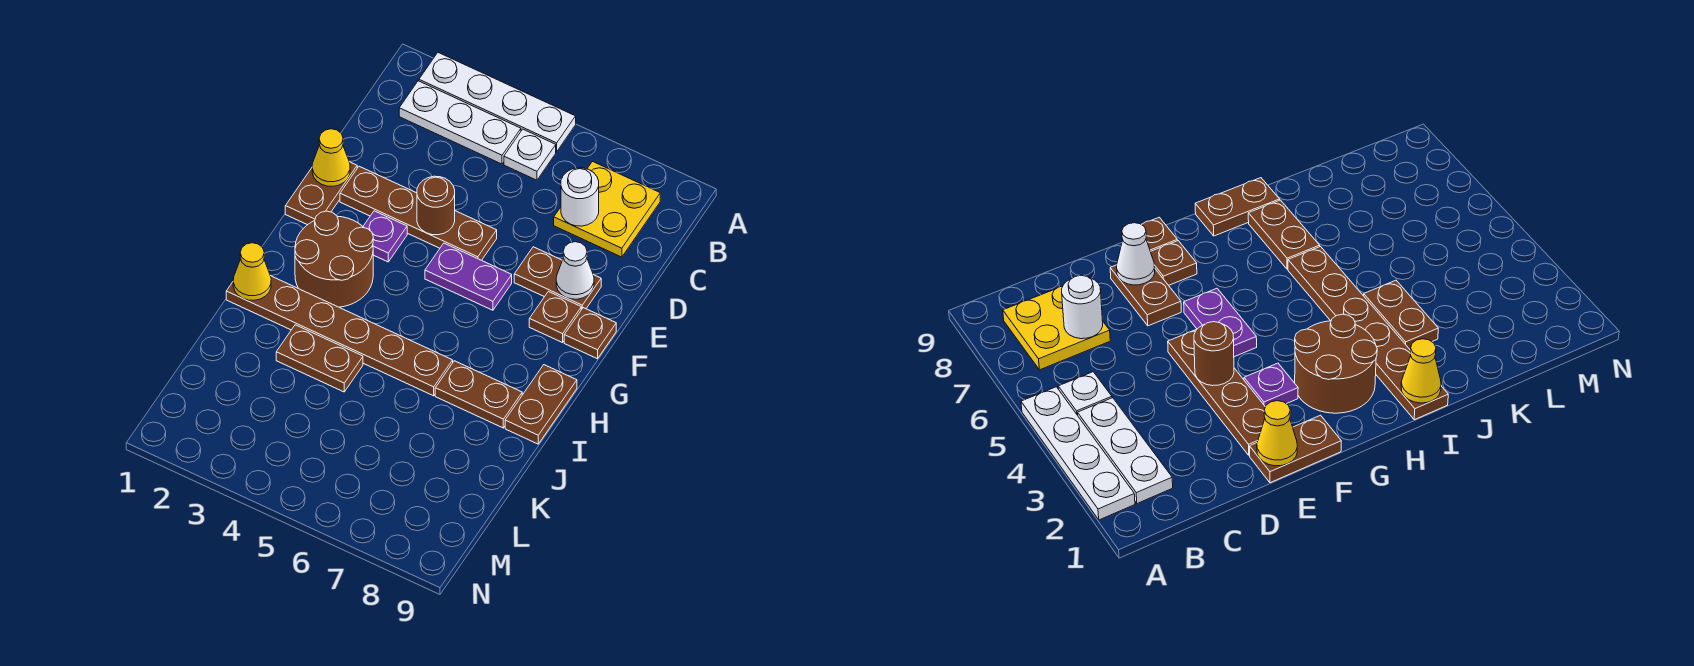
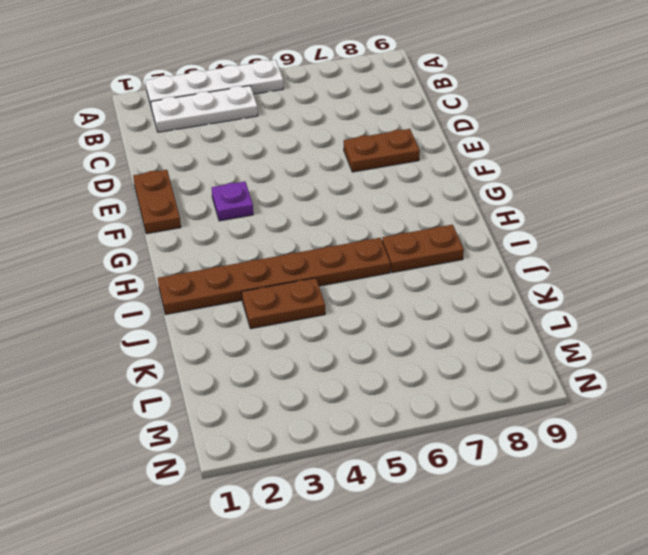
none -> white plate B5 level 1
none -> yellow plate B7:C8 level 1
none -> brown plate E2:E5 level 1

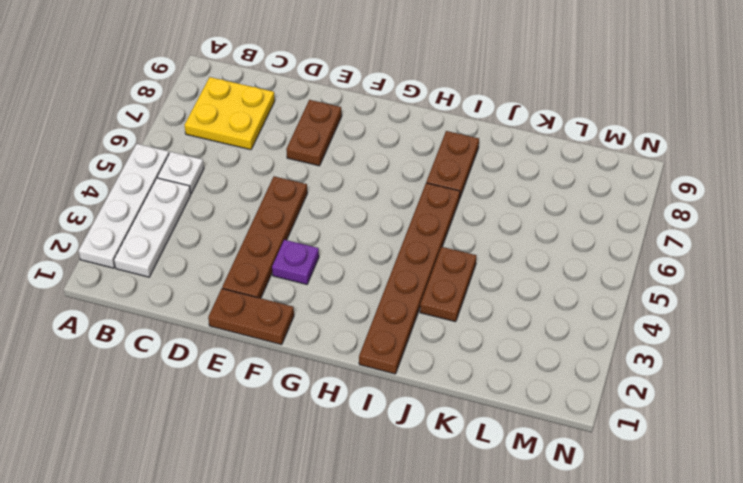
none -> purple plate F5:F6 level 1
none -> brown plate F8 level 1
none -> brown plate F9 level 1

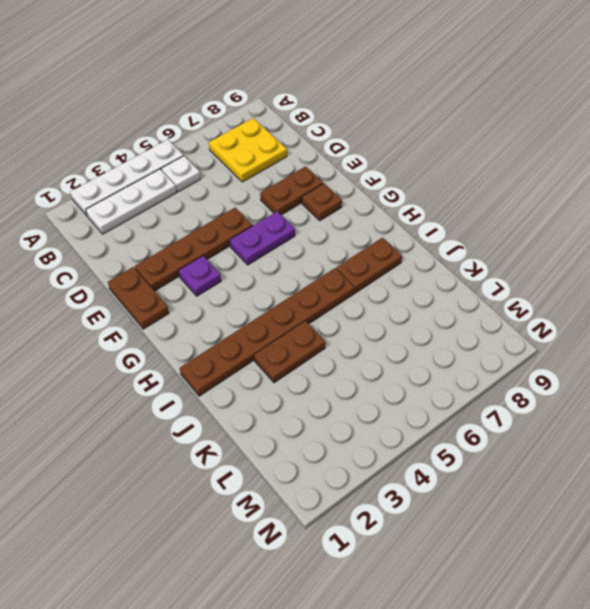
none -> brown plate F9 level 1
none -> brown round brick G2:H3 level 1
none -> brown plate H9:I9 level 1

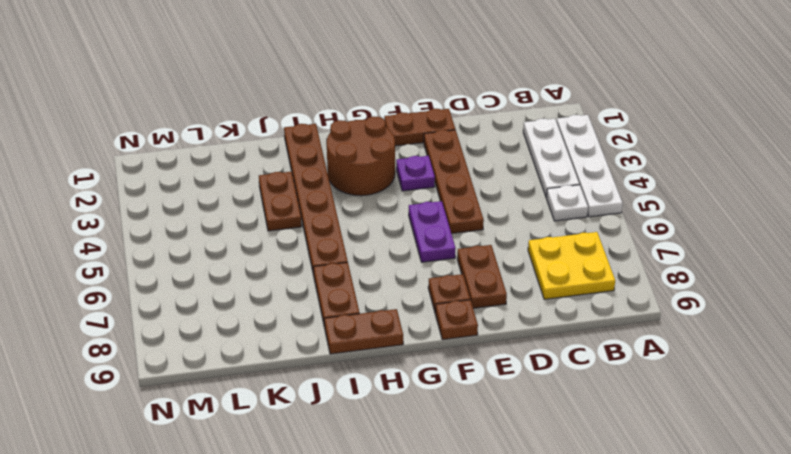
none -> white round brick C7 level 2
none -> yellow cone E1 level 2
none -> brown round brick E4 level 2

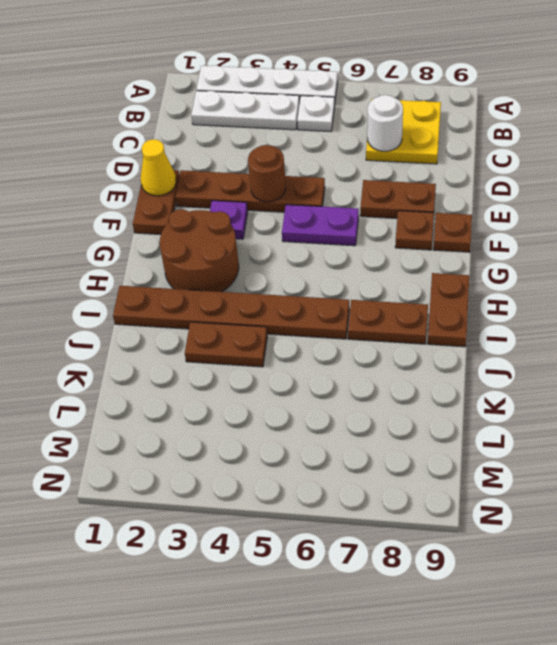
none -> white cone E8 level 2
none -> yellow cone I1 level 2

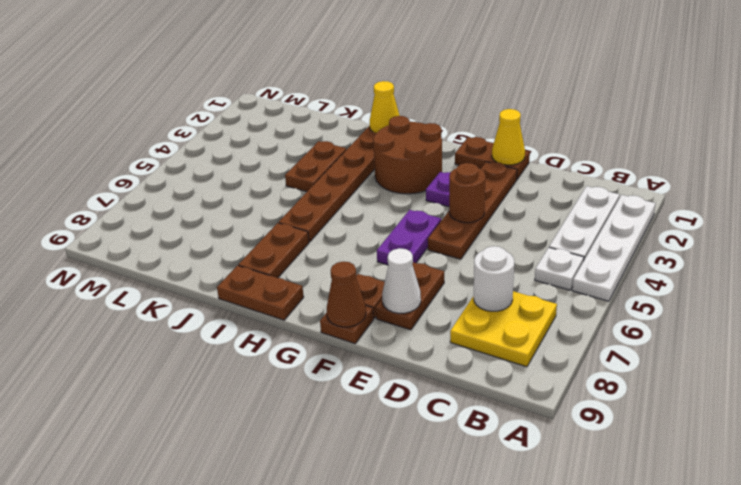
brown cone F9 level 2 -> none

